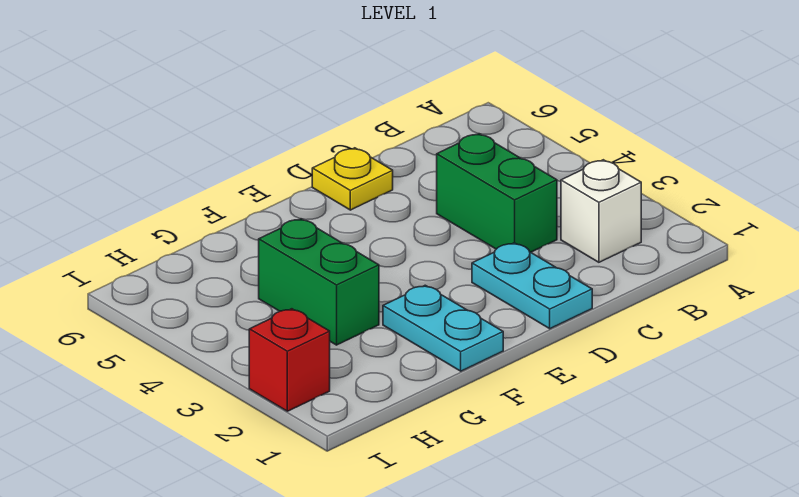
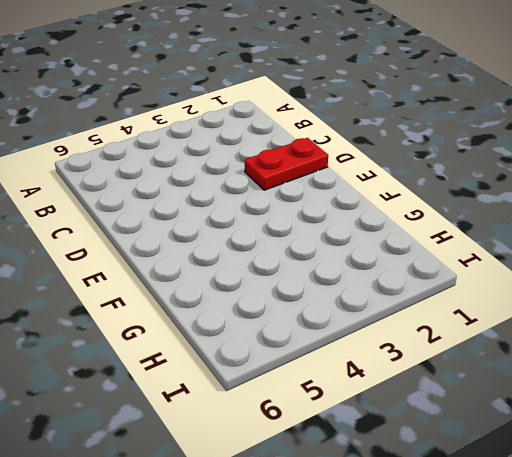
red plate D1:D2 level 1 -> cyan plate D1:D2 level 1
none -> white brick B2 level 1
none -> green brick C3:C4 level 1

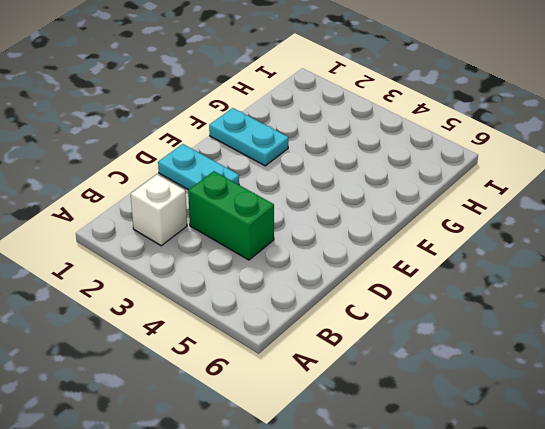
none -> yellow plate D6 level 1
none -> green brick G3:G4 level 1

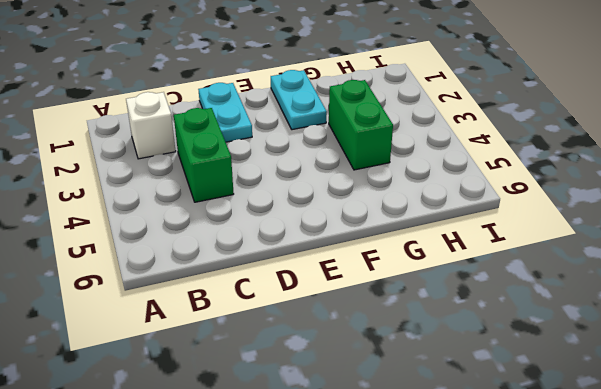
none -> yellow plate D6 level 1
none -> red brick I2 level 1

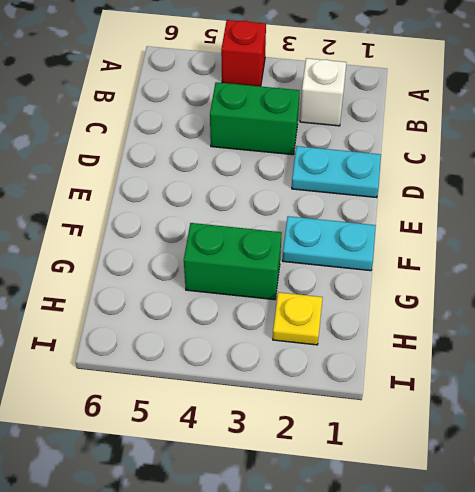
red brick A4 level 1 -> red brick I2 level 1
yellow plate H2 level 1 -> yellow plate D6 level 1

